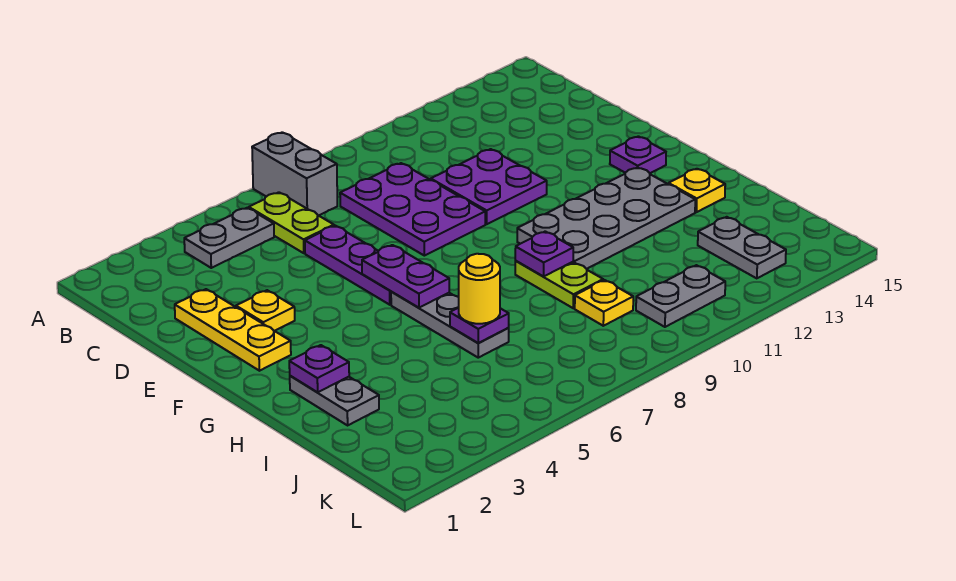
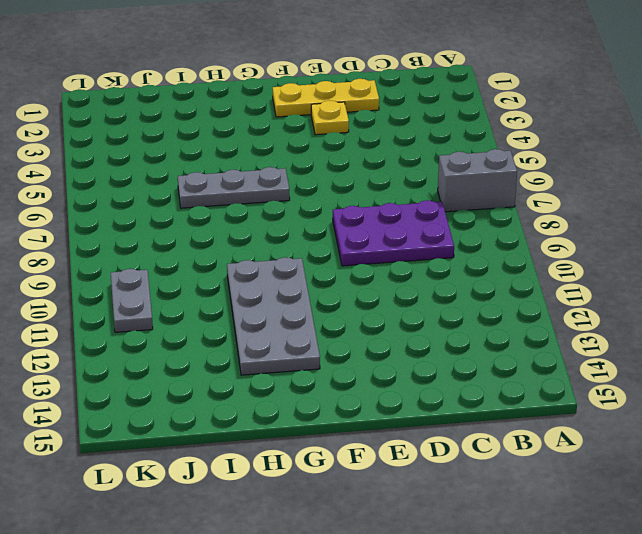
none -> grey plate B4:B5 level 1
none -> lime plate B6:C6 level 1
none -> purple plate D6:F6 level 1

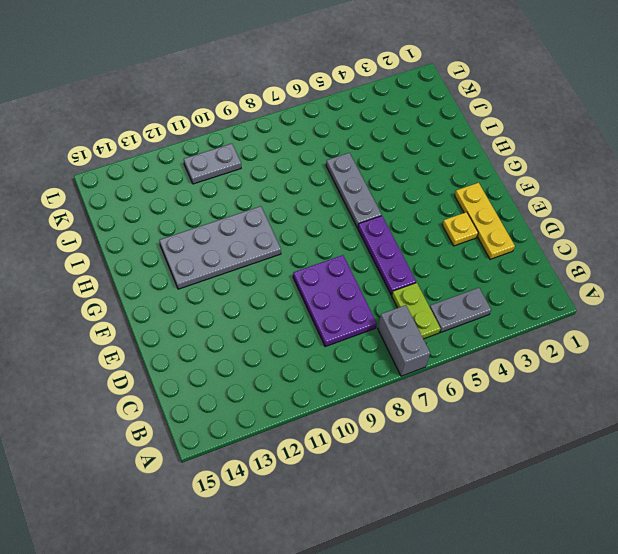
none -> purple plate D10:E11 level 1
none -> purple plate F14 level 1
none -> grey plate H2:I2 level 1

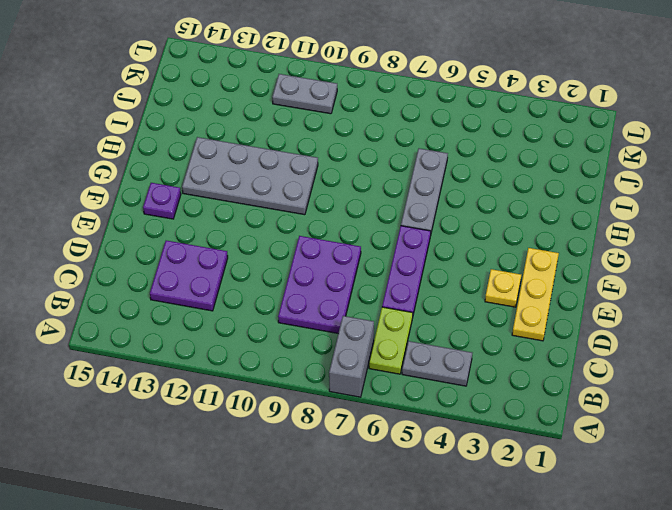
purple plate C12:D13 level 1 -> purple plate D10:E11 level 1
none -> grey plate H2:I2 level 1
none -> lime plate H9:I9 level 1
none -> yellow plate H14 level 1

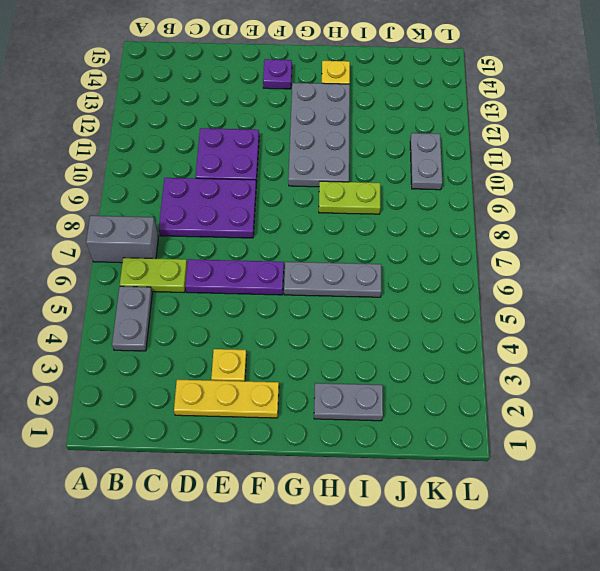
none -> yellow plate J9 level 1
none -> grey plate J13:K13 level 1
none -> purple plate F6:G6 level 2

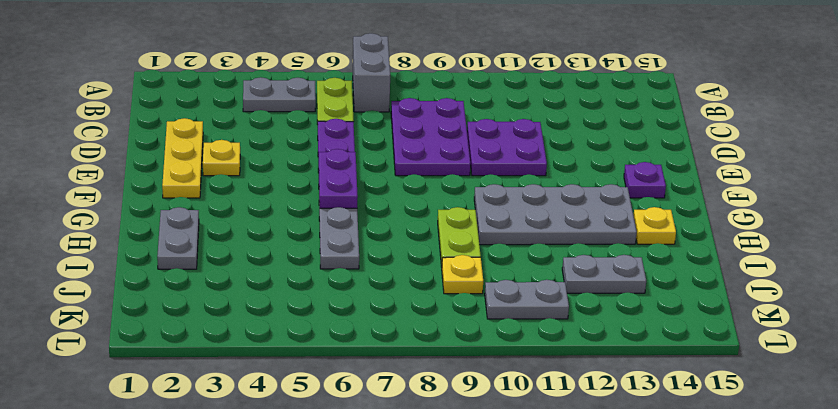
grey plate J12:J13 level 1 -> grey plate J13:K13 level 1
none -> purple plate H2 level 2
none -> purple plate H9 level 2
none -> purple plate I6 level 2

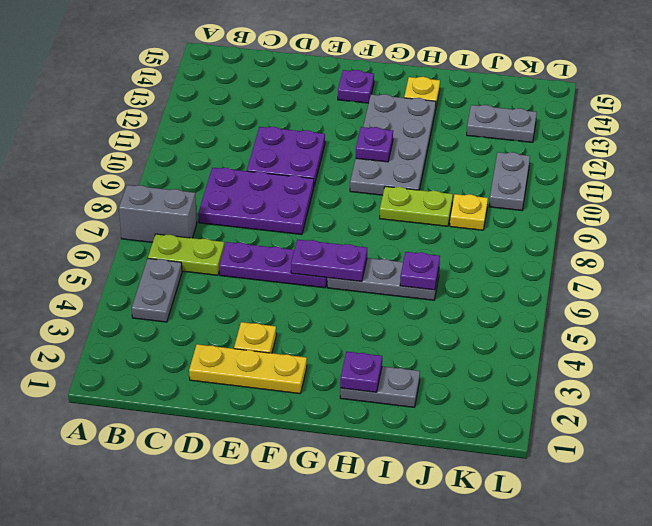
purple plate G11 level 2 -> purple plate H9 level 2
none -> yellow round brick I6 level 3

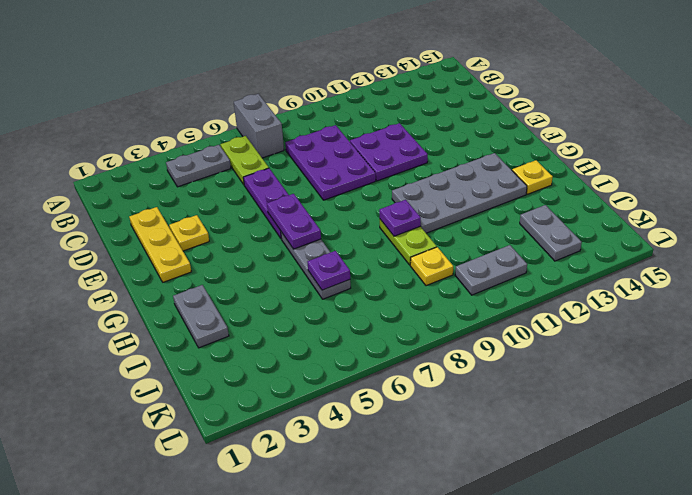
none -> purple plate F14 level 1
none -> purple plate H2 level 2
none -> yellow round brick I6 level 3

